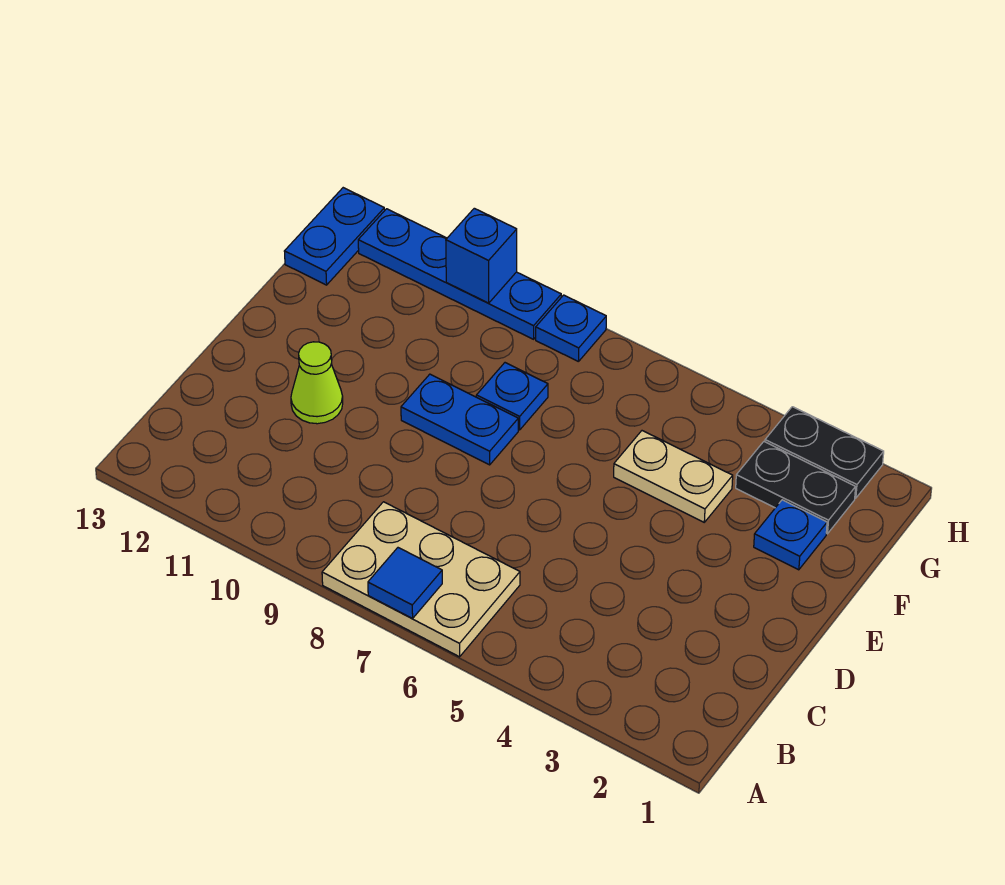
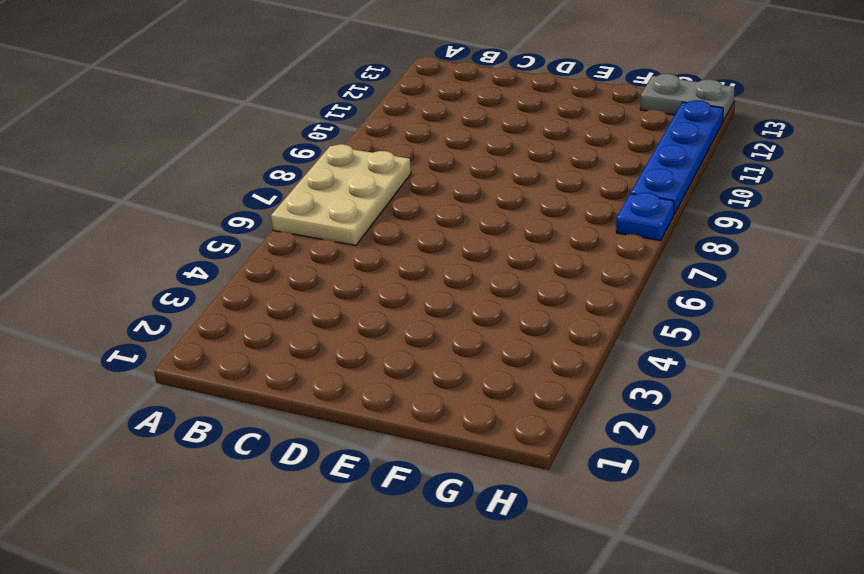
grey plate G13:H13 level 1 -> blue plate G13:H13 level 1
none -> lime cone D11 level 1
none -> blue plate E8:E9 level 1
none -> blue plate F2 level 1

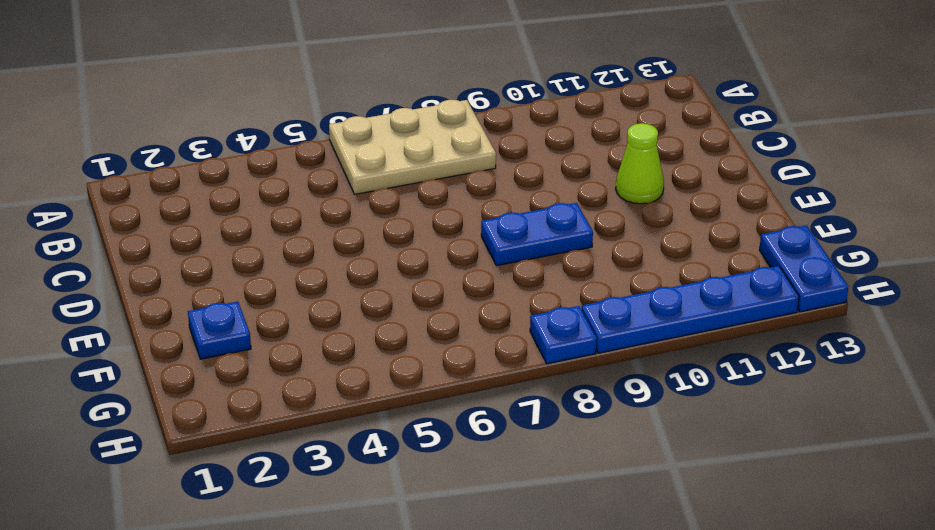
none -> tan plate F4:F5 level 1
none -> blue plate F8 level 1
none -> black plate G2:G3 level 1

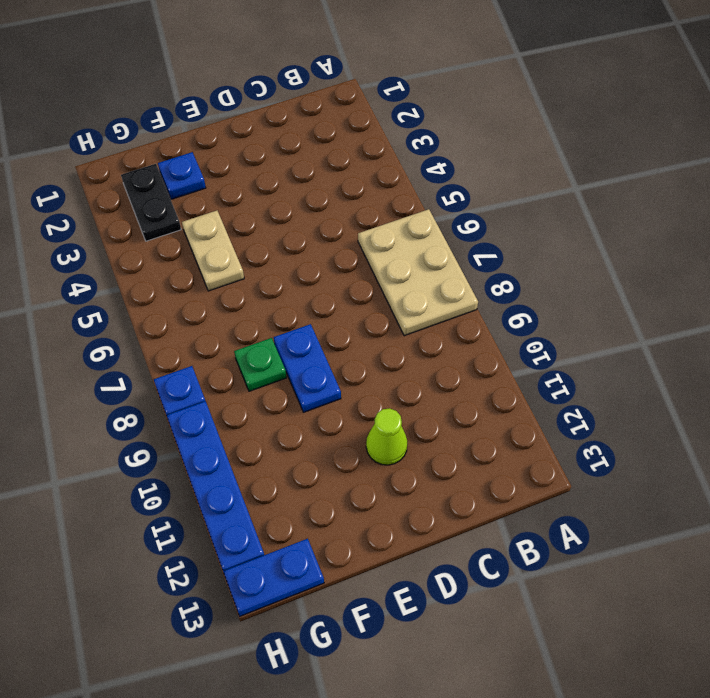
green plate F8 level 1 -> blue plate F8 level 1
none -> black plate H2:H3 level 1
none -> blue tile A7 level 2
none -> blue brick H10 level 2

